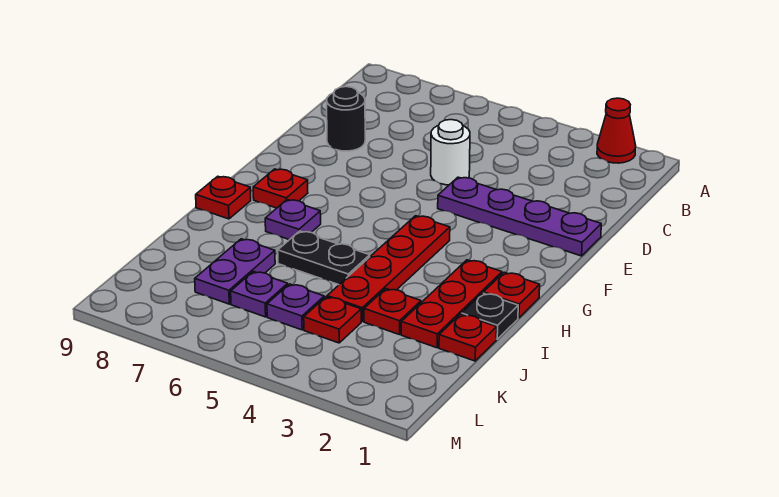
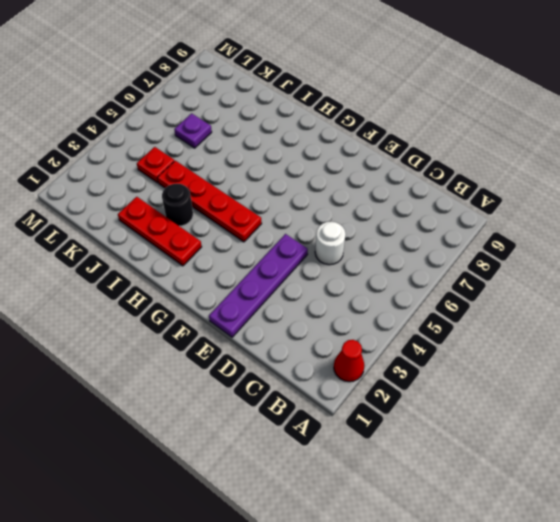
black round brick I3 level 1 -> black round brick D8 level 1
none -> red plate G8 level 1
none -> red plate H1 level 1
none -> purple plate H7 level 1

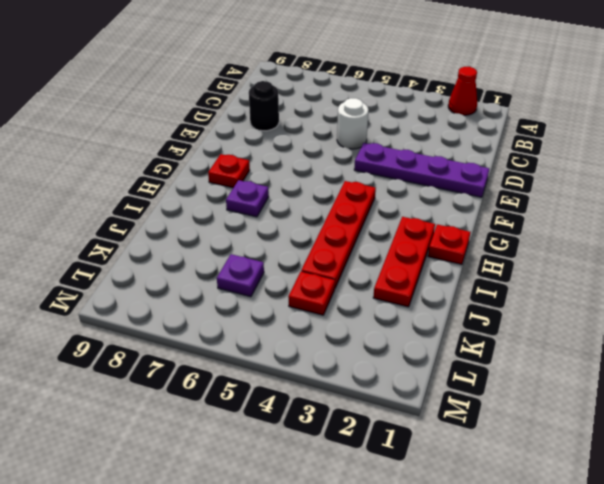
none -> red plate H9 level 1
none -> black plate I1 level 1
none -> black plate I5:I6 level 1

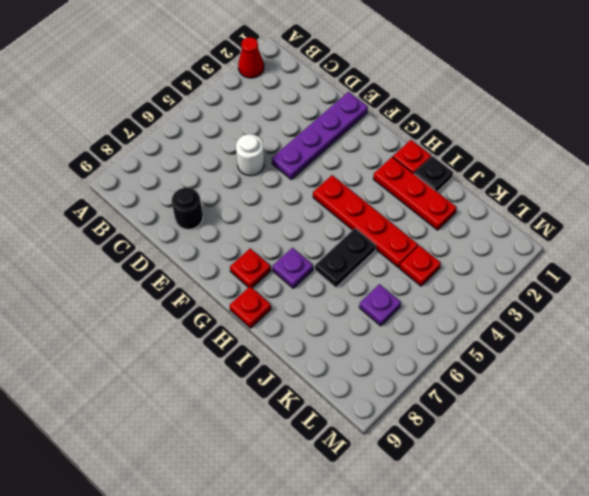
none -> red plate J1 level 1
none -> red plate J3 level 1
none -> purple plate J7:K7 level 1

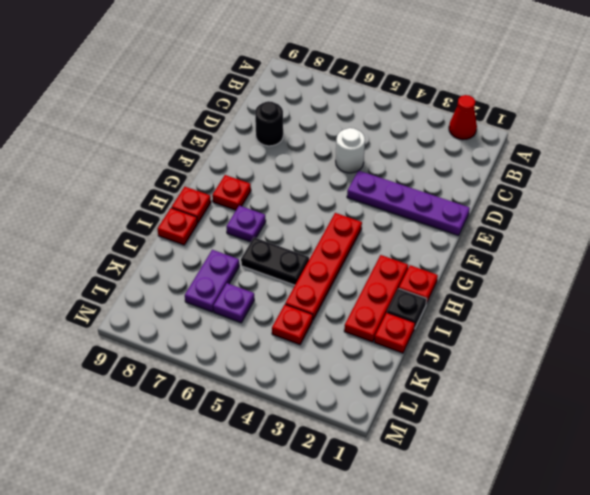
red plate I9 level 1 -> red plate J3 level 1
none -> purple plate K5 level 1

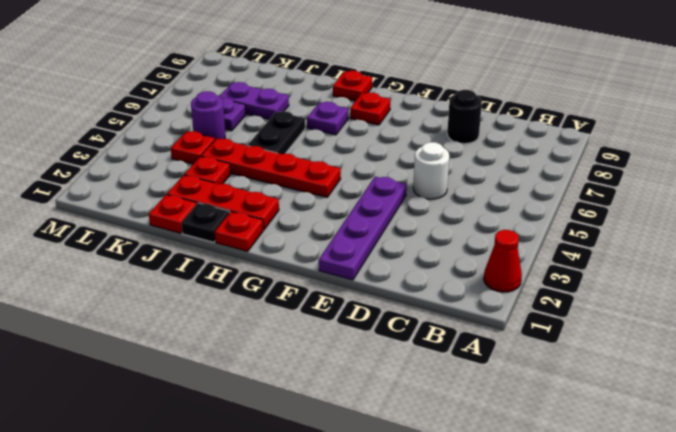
purple round brick K5 level 1 -> purple plate K5 level 1

